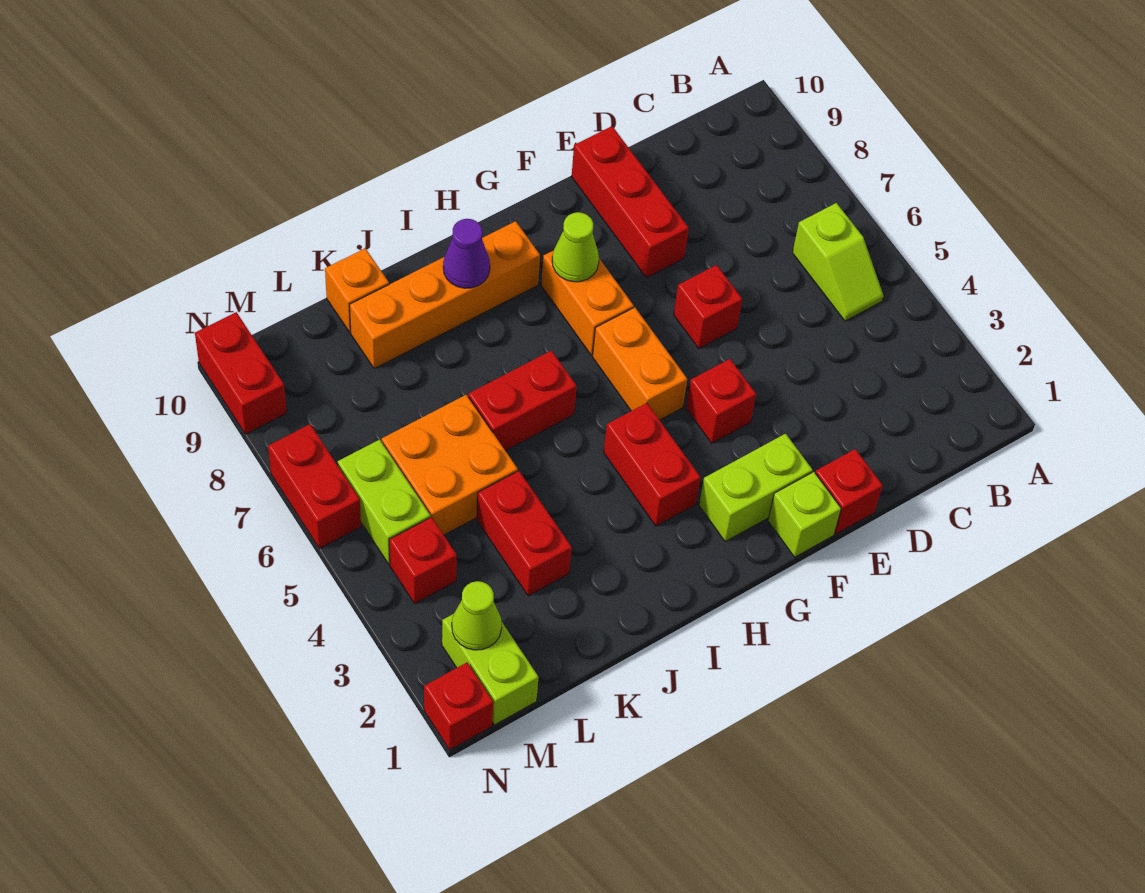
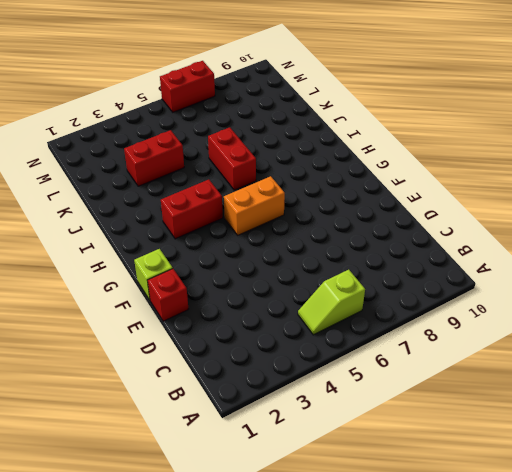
none -> red brick E6 level 1
none -> red brick E8:E10 level 1
none -> lime brick F2:G2 level 1

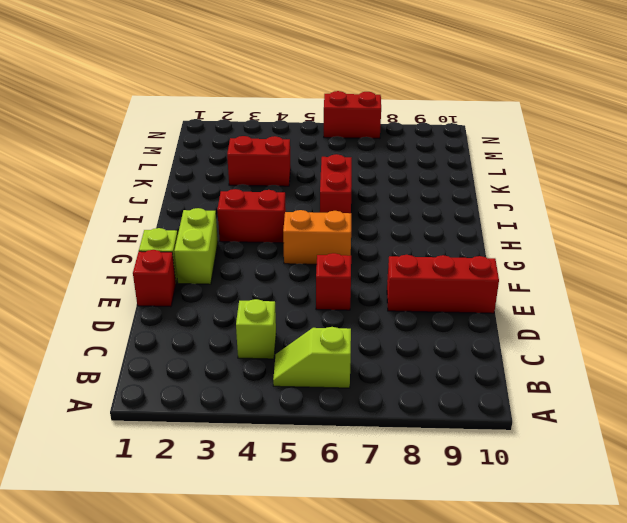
lime brick C4 level 1 -> none
none -> red brick F4 level 1
none -> orange brick G7:G8 level 1
none -> orange brick H9:K9 level 1

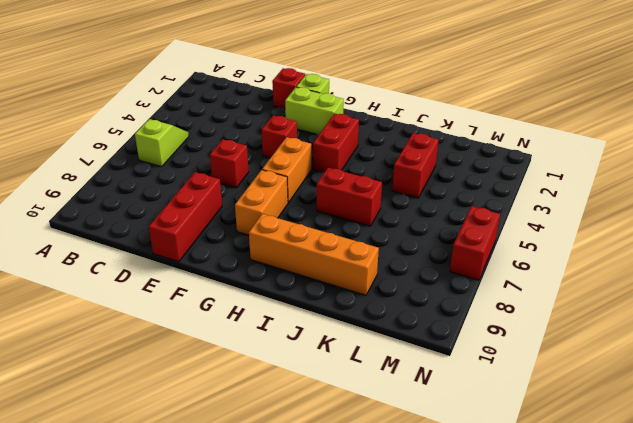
none -> orange brick K5:L6 level 1
none -> orange brick K10 level 1
none -> lime brick M1:M2 level 1

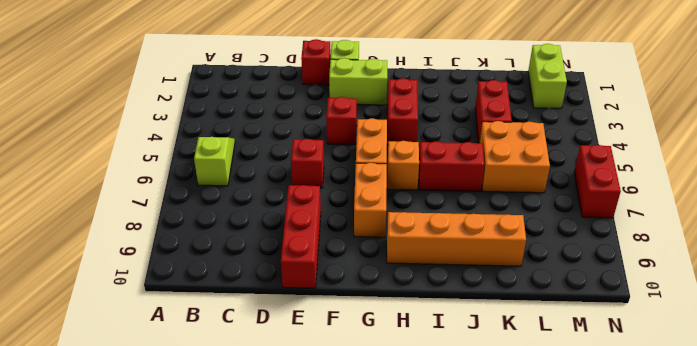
orange brick H6 level 1 -> orange brick K10 level 1
none -> red brick M4 level 1
none -> lime brick M5:M6 level 1
none -> red brick N1 level 1

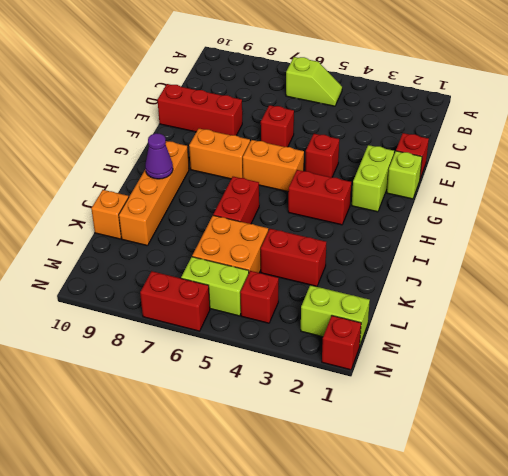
none -> red brick N9:N10 level 1
none -> lime cone G8 level 2
none -> lime cone M2 level 2

